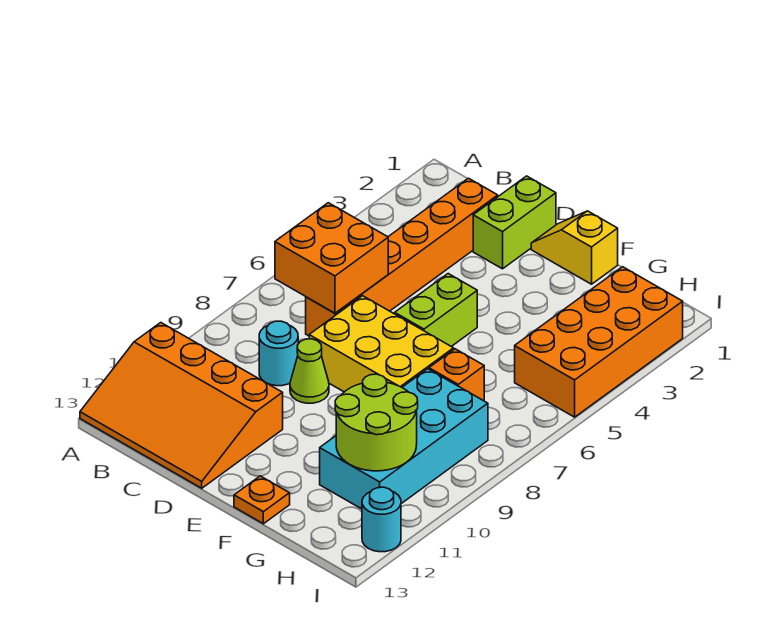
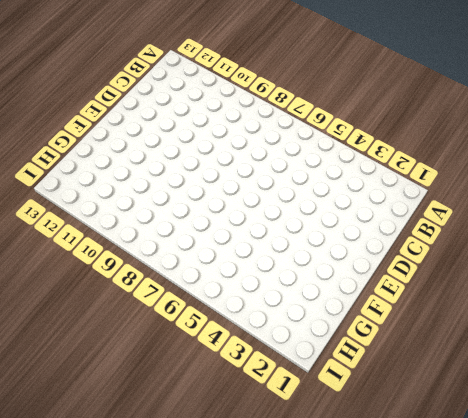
none -> orange slope A11:D13 level 1 top 11
none -> orange brick C2:C7 level 1
none -> cyan round brick C9 level 1

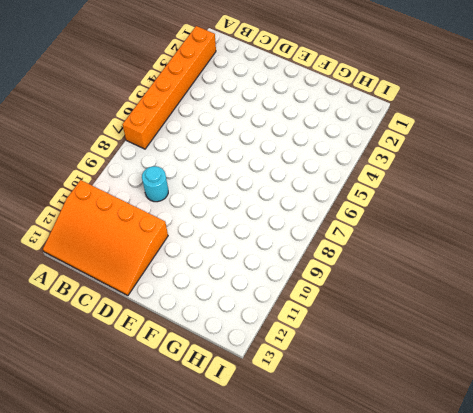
orange brick A2:A7 level 1 -> orange brick C2:C7 level 1
none -> lime brick D1:D2 level 1
none -> yellow brick D7:F8 level 1
none -> lime cone D9 level 1

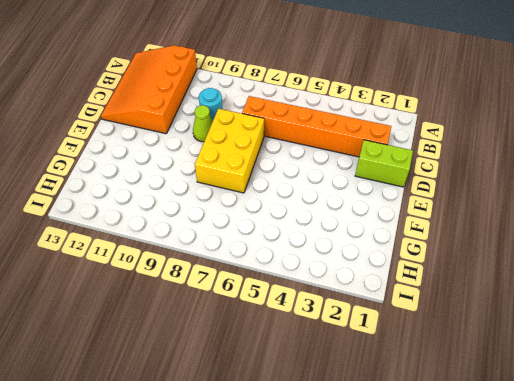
none -> yellow slope E1:F1 level 1 top F
none -> lime brick E5:E6 level 1
none -> orange plate F13 level 1

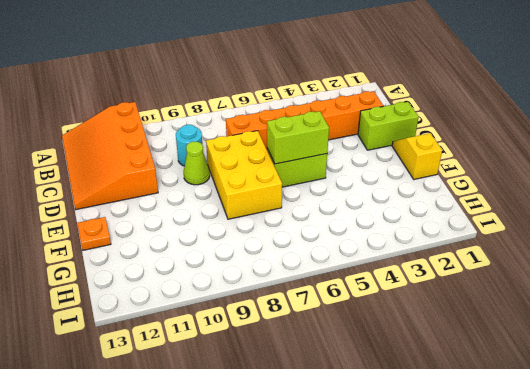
lime brick E5:E6 level 2 -> none
none -> orange brick G7 level 1
none -> cyan brick G8:H11 level 1
none -> orange brick H2:I5 level 1

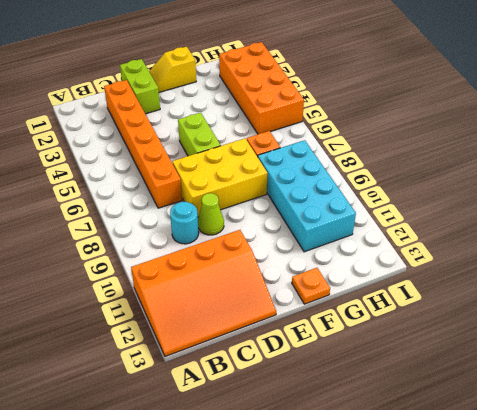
none -> cyan round brick I12 level 1
none -> orange brick B6:C7 level 2
none -> lime round brick G10:H11 level 2

